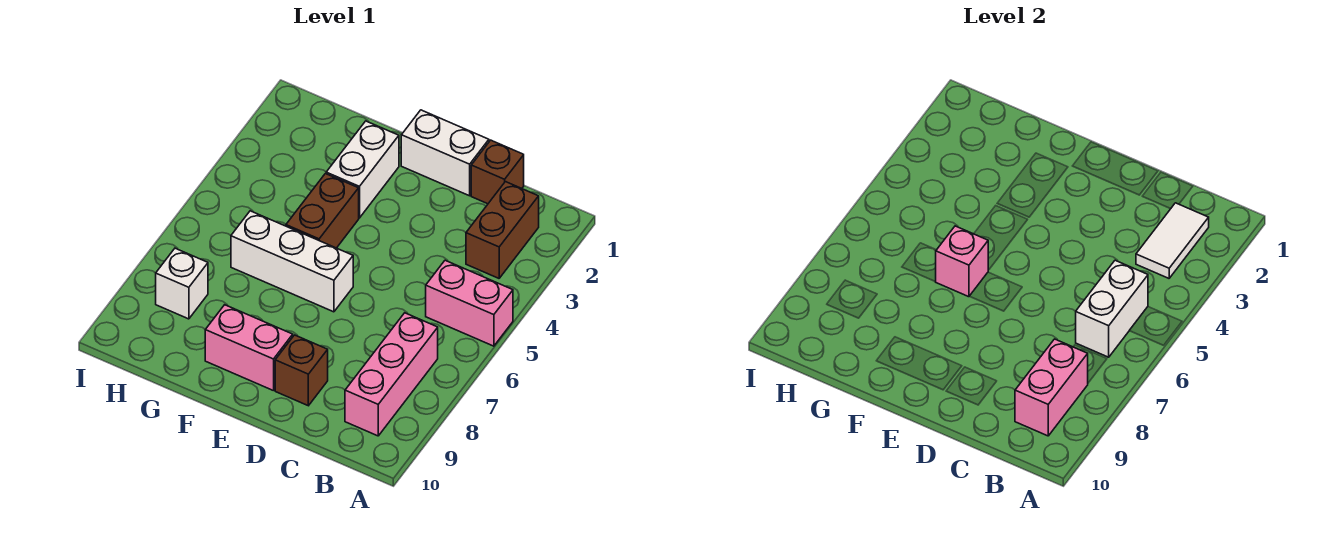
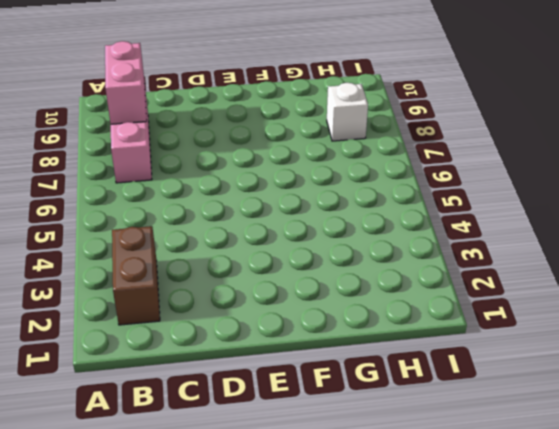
none -> pink brick A5:B5 level 1
none -> brown brick C1 level 1
none -> white brick D1:E1 level 1

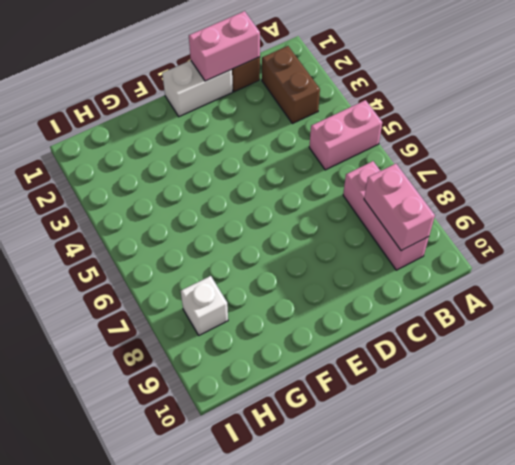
pink brick C1:D1 level 2 -> pink brick E9:F9 level 1
none -> brown brick D9 level 1
none -> white brick E6:G6 level 1
none -> white brick F2:F3 level 1

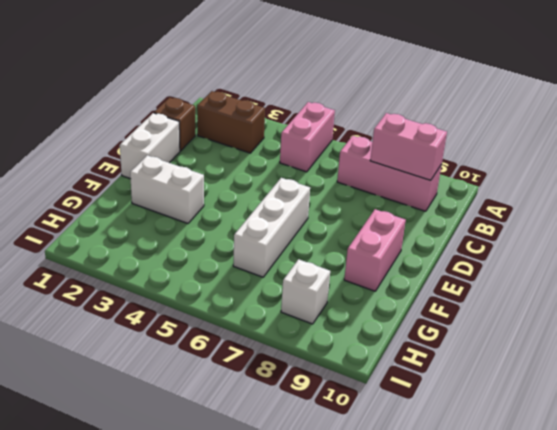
none -> brown brick D9 level 1
none -> brown brick F4:F5 level 1
none -> white tile B2:B3 level 2

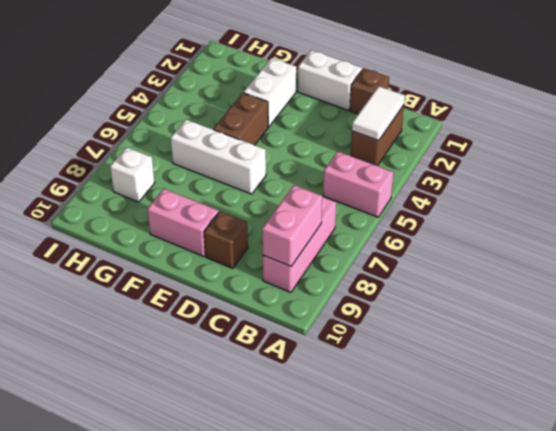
none -> white brick B5:B6 level 2
none -> pink brick F6 level 2

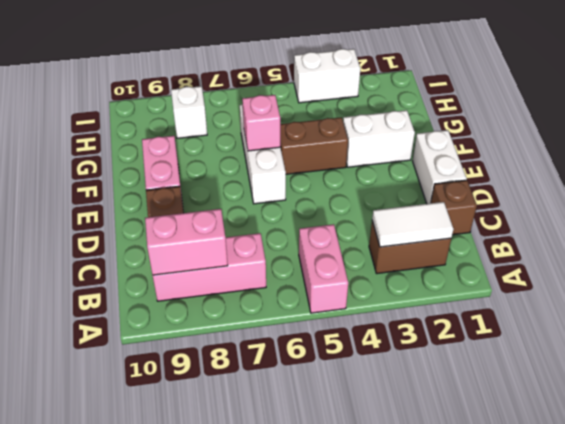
white brick I3:I4 level 1 -> white brick B5:B6 level 2

